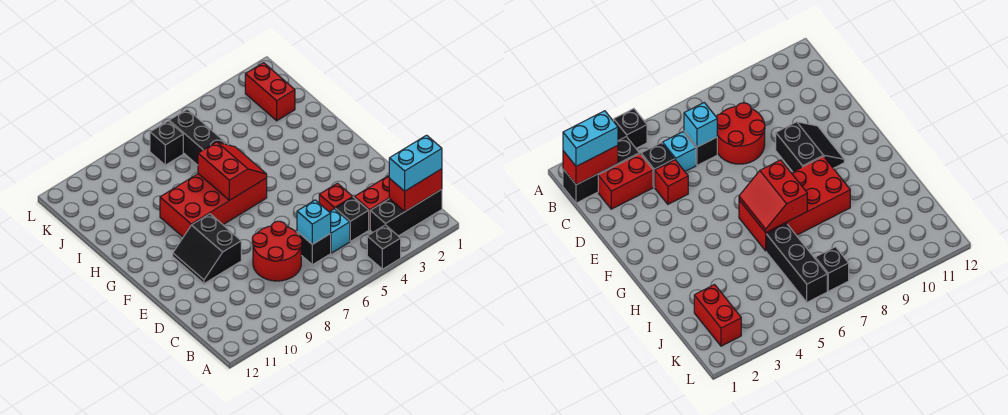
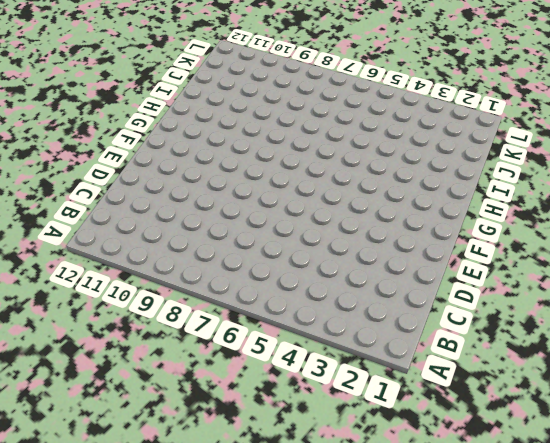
none -> black brick A4 level 1
none -> black brick B1:B3 level 1
none -> red brick C2:C3 level 1

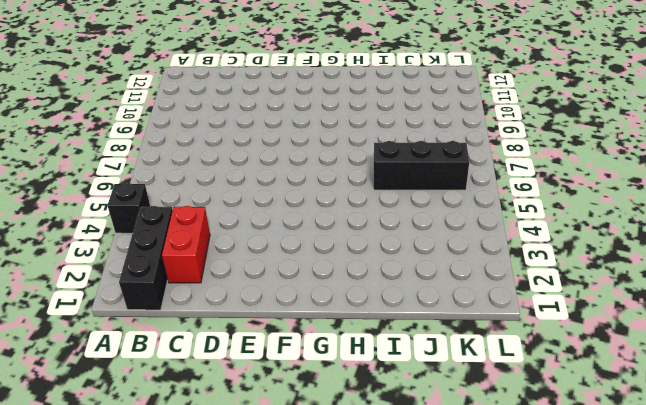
none -> black brick C4 level 1
none -> cyan brick C5 level 1
none -> black brick C6 level 1

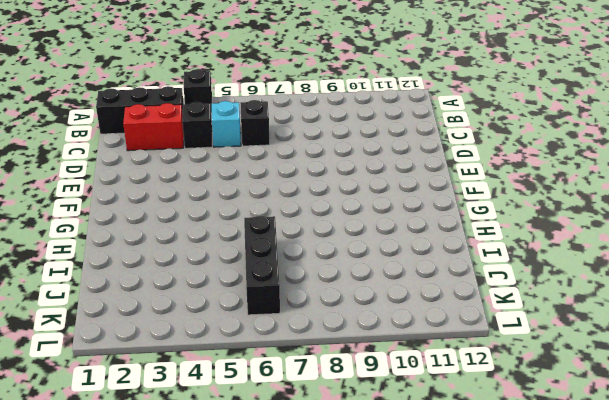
none -> red round brick C7:D8 level 1
none -> red brick D4 level 1
none -> black slope E9:F10 level 1 top 9

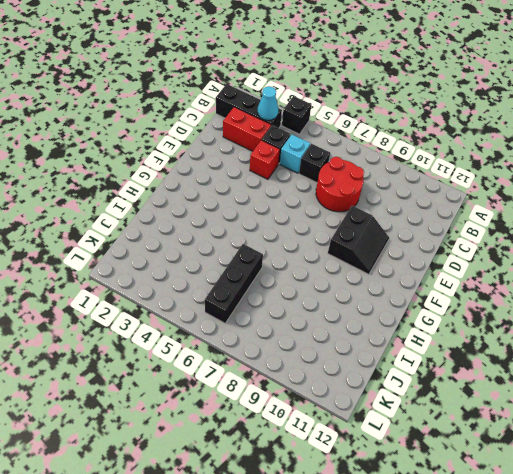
cyan cone B3 level 2 -> none
none -> red brick G6:H9 level 1
none -> red brick J2:K2 level 1
none -> black brick K7 level 1

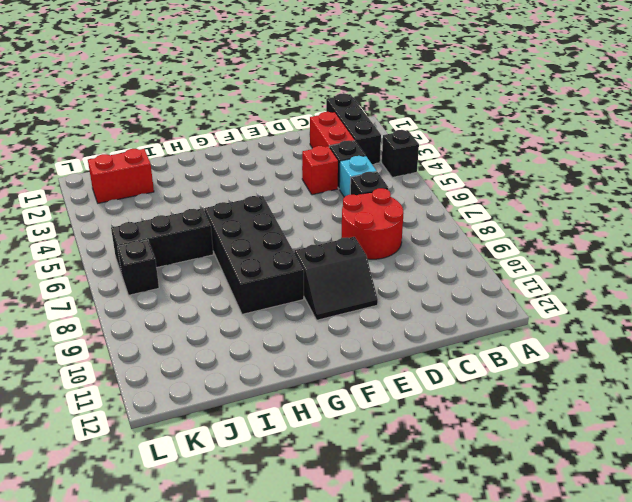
black brick G6:H9 level 1 -> red brick G6:H9 level 1
none -> red brick B1:B2 level 2
none -> cyan brick C6 level 2
none -> red slope G6:H7 level 2 top 7

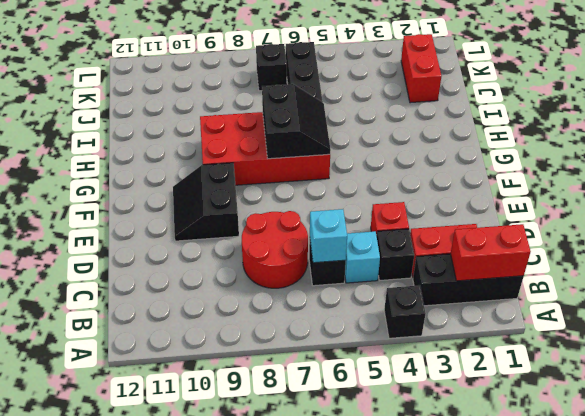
black slope G6:H7 level 2 top 7 -> red slope G6:H7 level 2 top 7
none -> cyan brick B1:B2 level 3

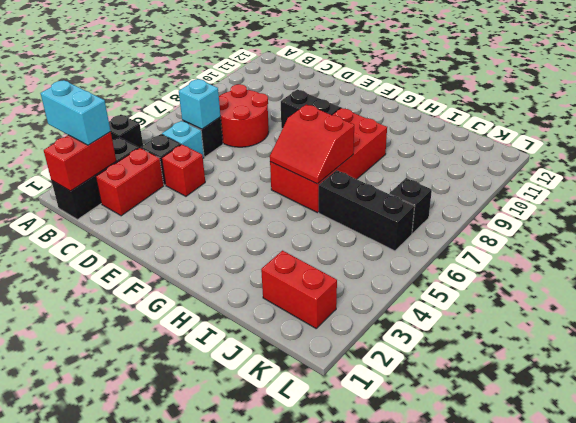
cyan brick A2:B2 level 3 -> cyan brick B1:B2 level 3

